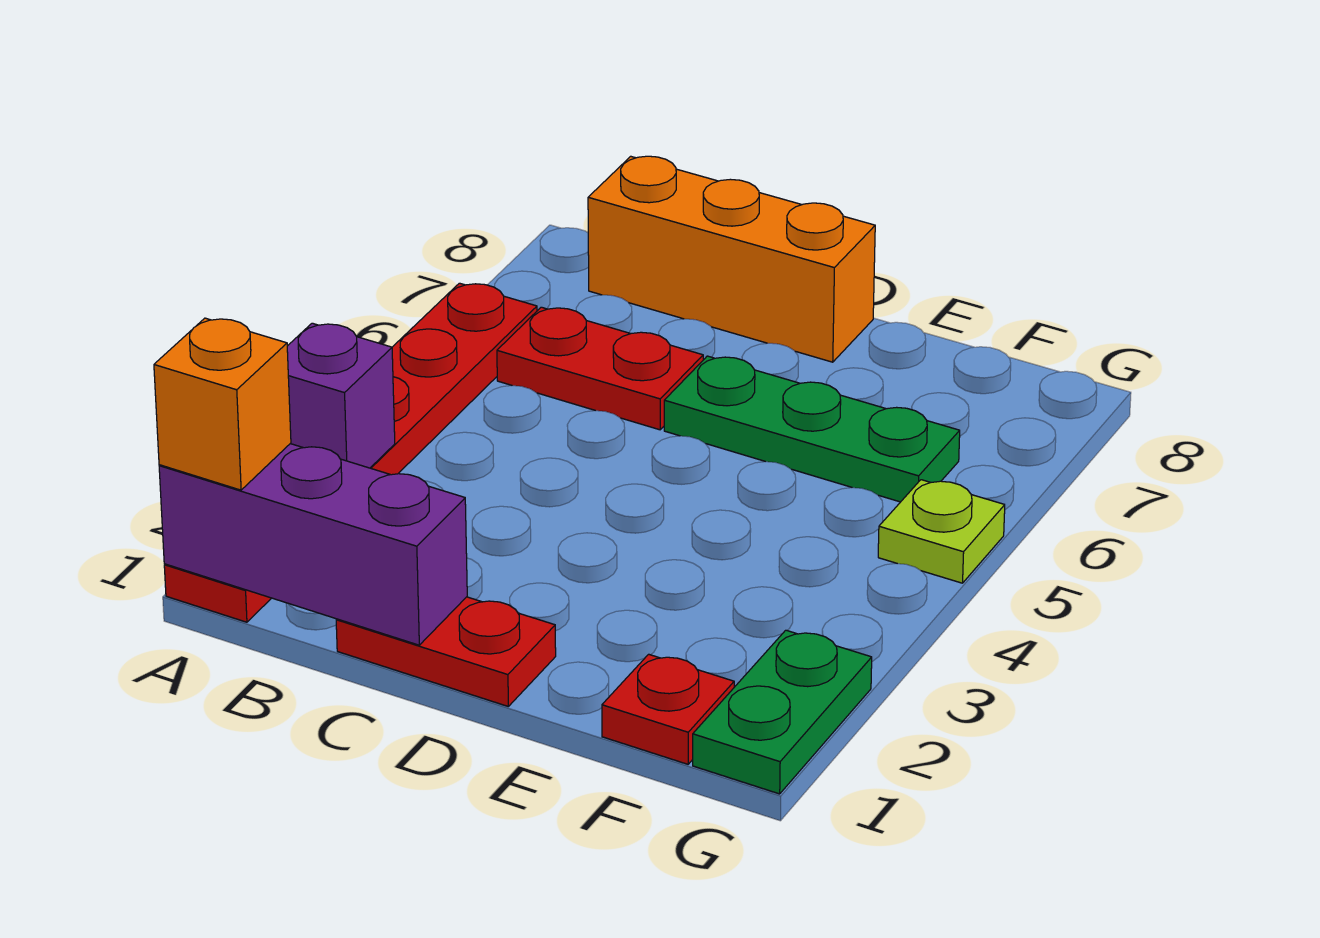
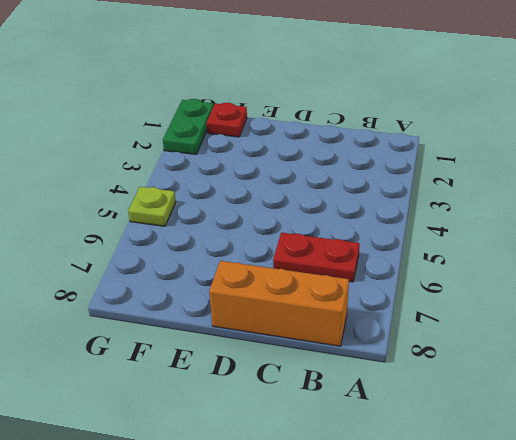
none -> red plate A1:A6 level 1
none -> red plate C1:D1 level 1

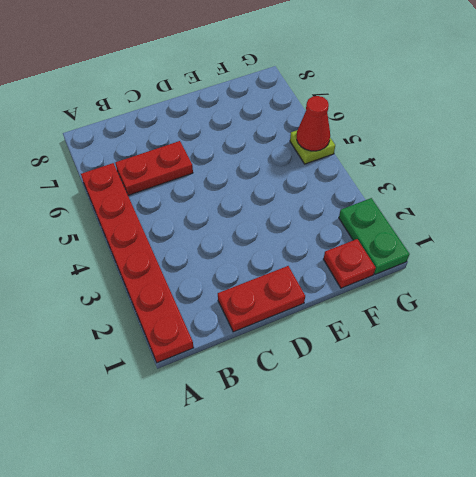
red cone G5 level 2 -> none
none -> orange brick B8:D8 level 1
none -> green plate D6:F6 level 1

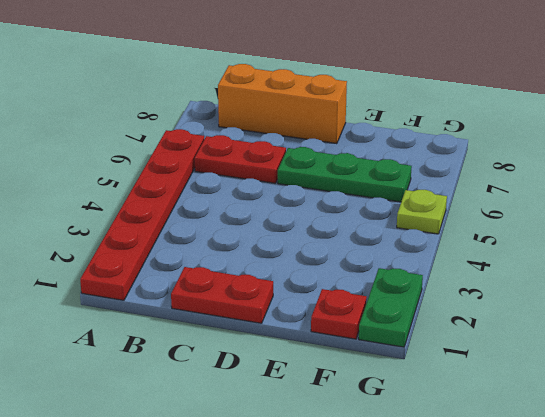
none -> purple brick A1:C1 level 2
none -> purple brick A3 level 2

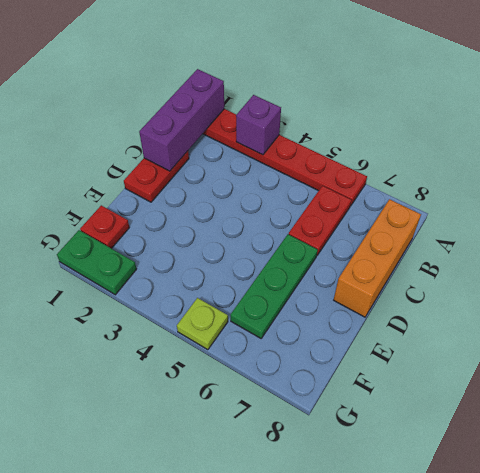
none -> orange brick A1 level 3

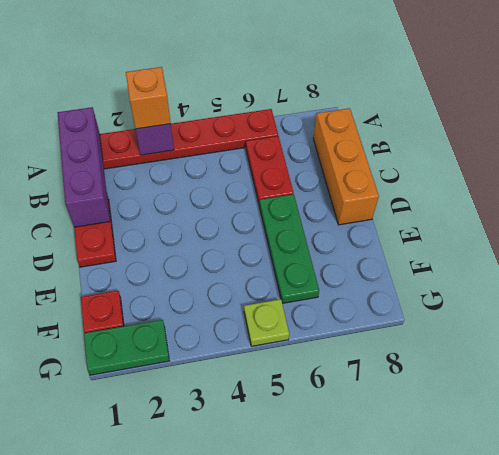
orange brick A3 level 3 -> orange brick A1 level 3

